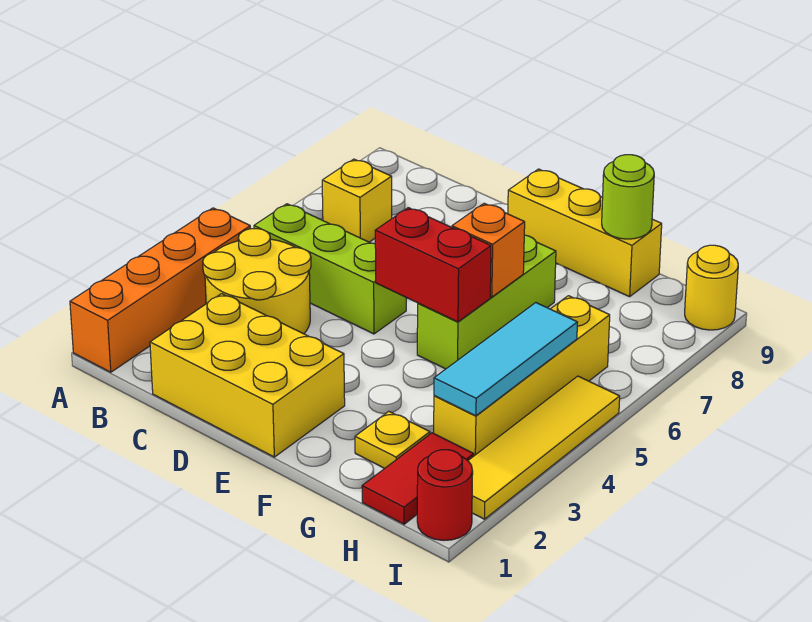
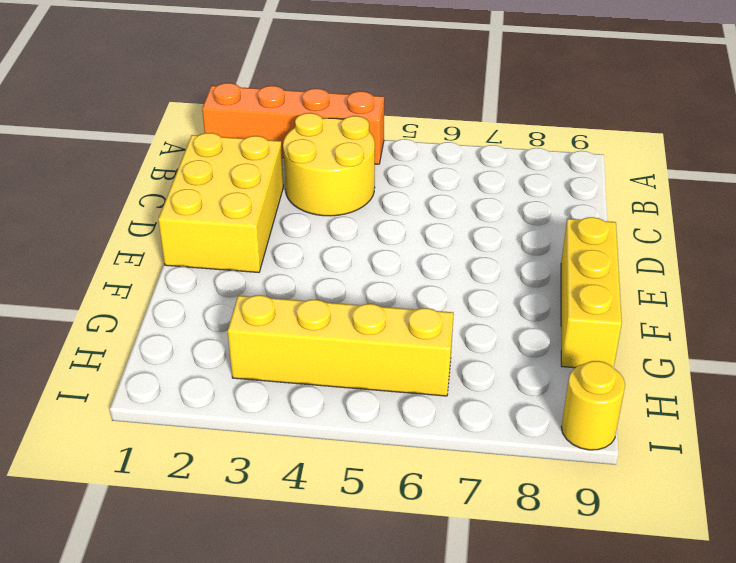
none -> lime brick B5:D5 level 1
none -> yellow brick B7 level 1
none -> lime brick F5:F7 level 1

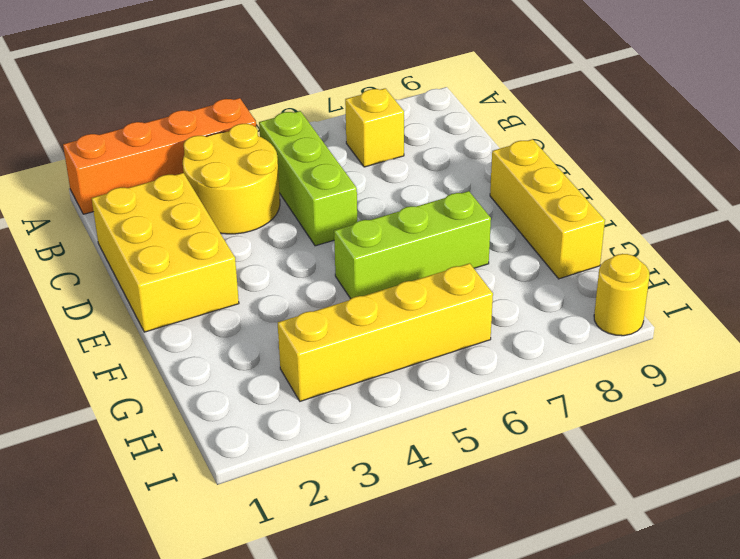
none -> yellow plate G2 level 1
none -> red tile H1:H2 level 1
none -> red round brick I1 level 1

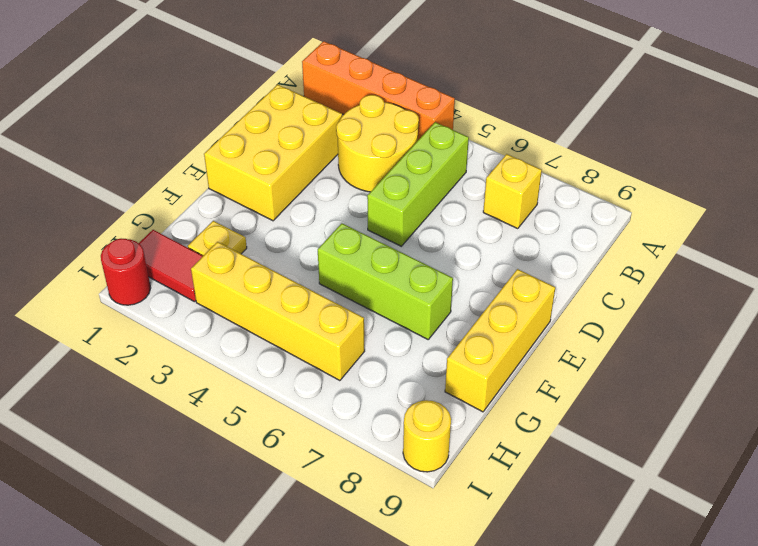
none -> yellow tile I2:I5 level 1
none -> red brick E5:F5 level 2
none -> orange brick F6 level 2

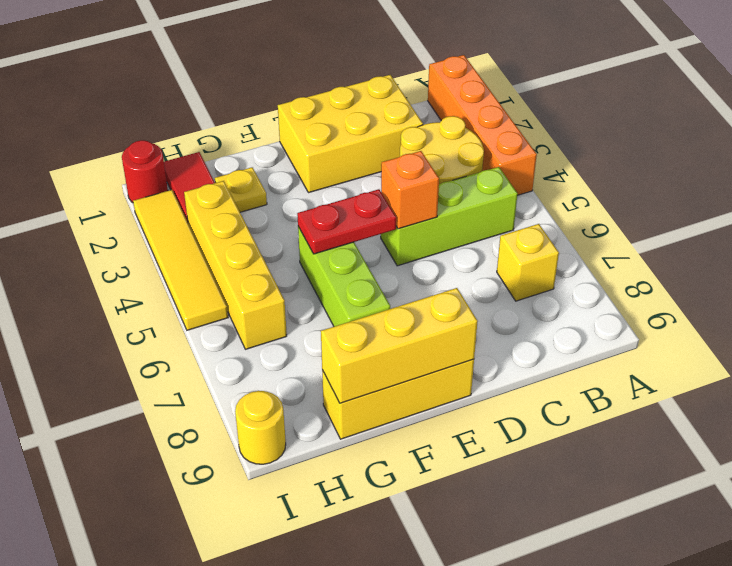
orange brick D5 level 2 -> orange brick F6 level 2
red plate E5:F5 level 2 -> red brick E5:F5 level 2
yellow brick E9:G9 level 2 -> lime round brick G9 level 2
none -> cyan tile H3:H5 level 2

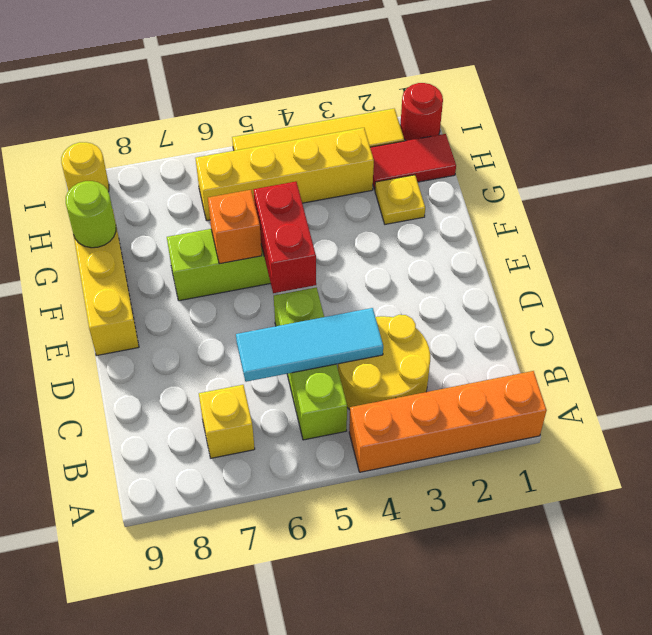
cyan tile C4:C6 level 2 -> cyan tile H3:H5 level 2
none -> yellow brick C1:E2 level 1

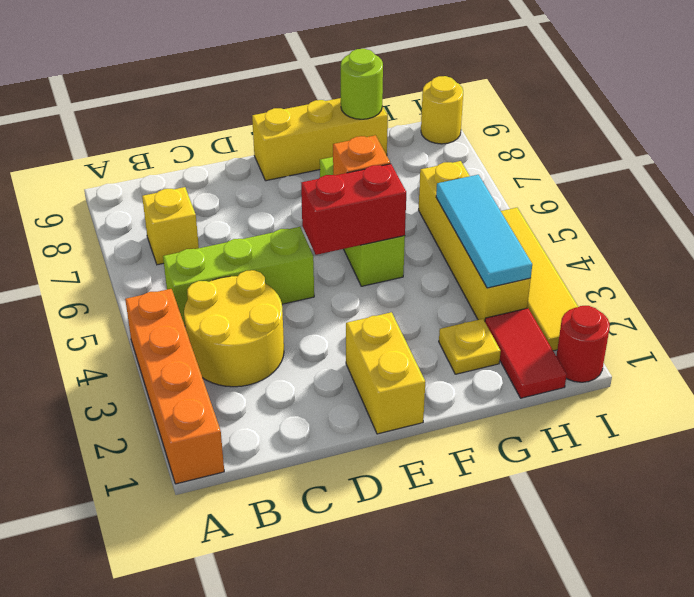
yellow brick E1:E2 level 1 -> yellow brick C1:E2 level 1

